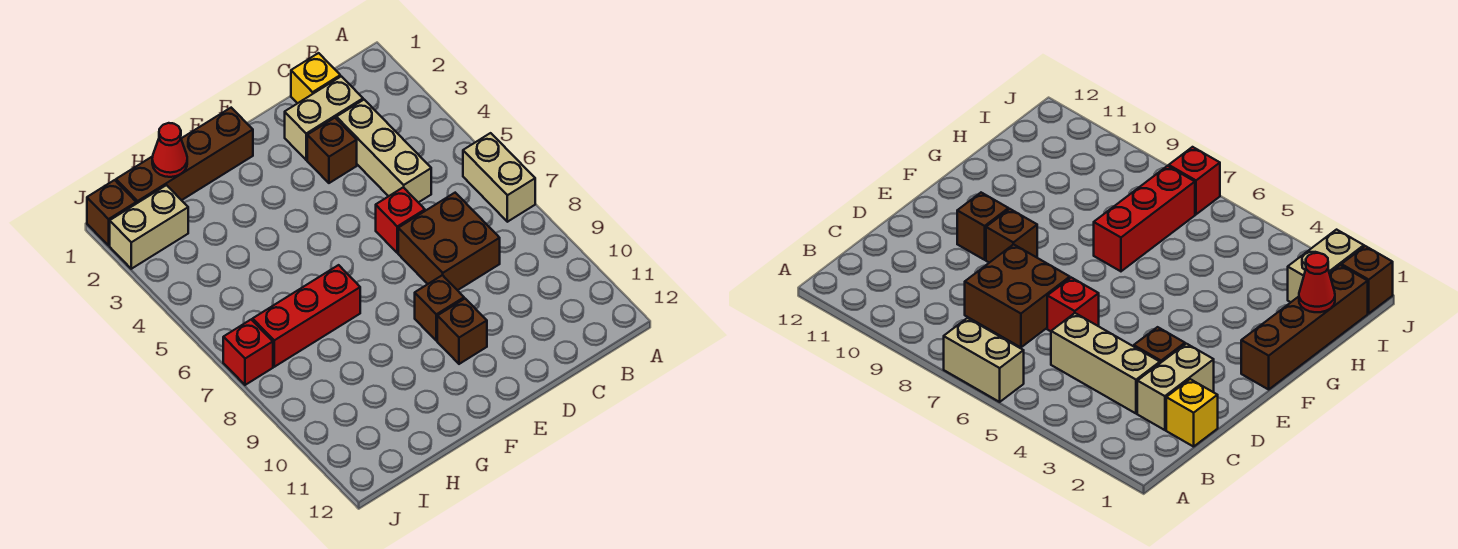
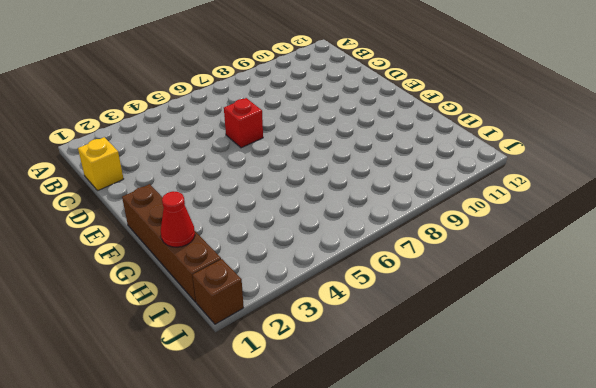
none -> tan brick A6:A7 level 1
none -> tan brick C2:D2 level 1
none -> tan brick C3:C5 level 1

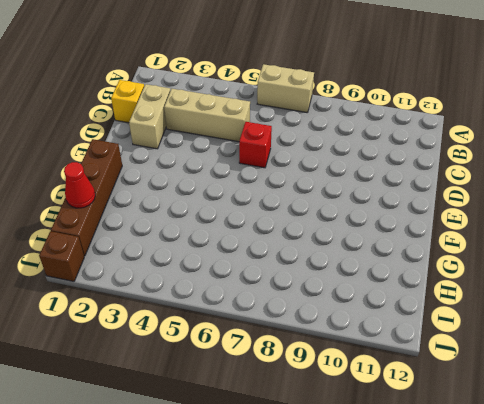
none -> brown brick C7:D8 level 1
none -> brown brick D3 level 1
none -> brown brick E9 level 1

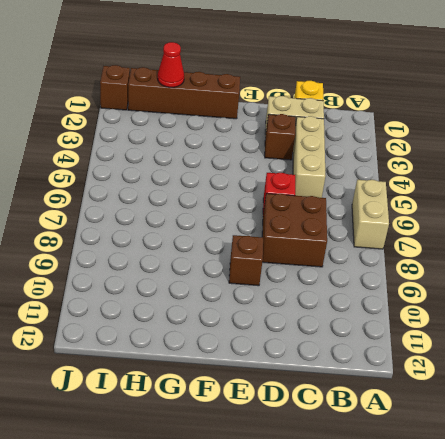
none -> brown brick E10 level 1
none -> red brick G7:I7 level 1
none -> tan brick I2:J2 level 1

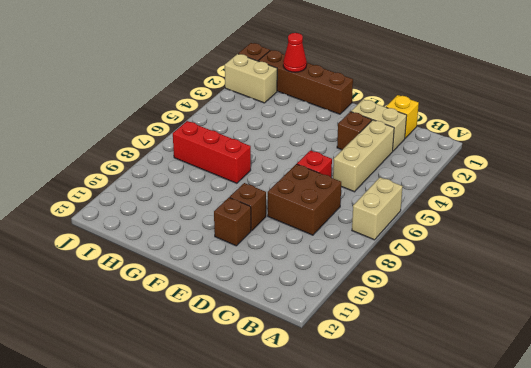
none -> red brick J7 level 1

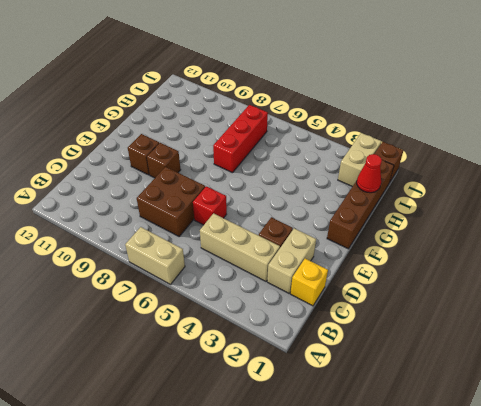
none -> red brick J7 level 1

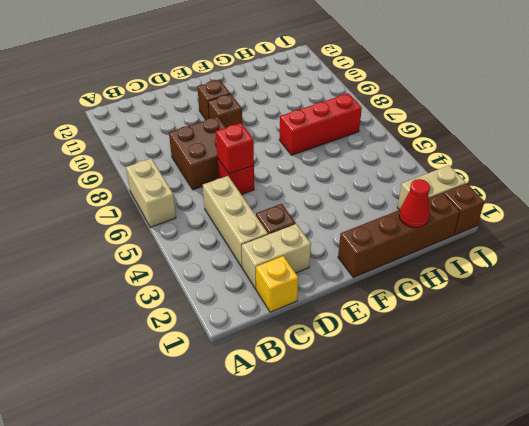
red brick D6 level 2 -> red brick J7 level 1

